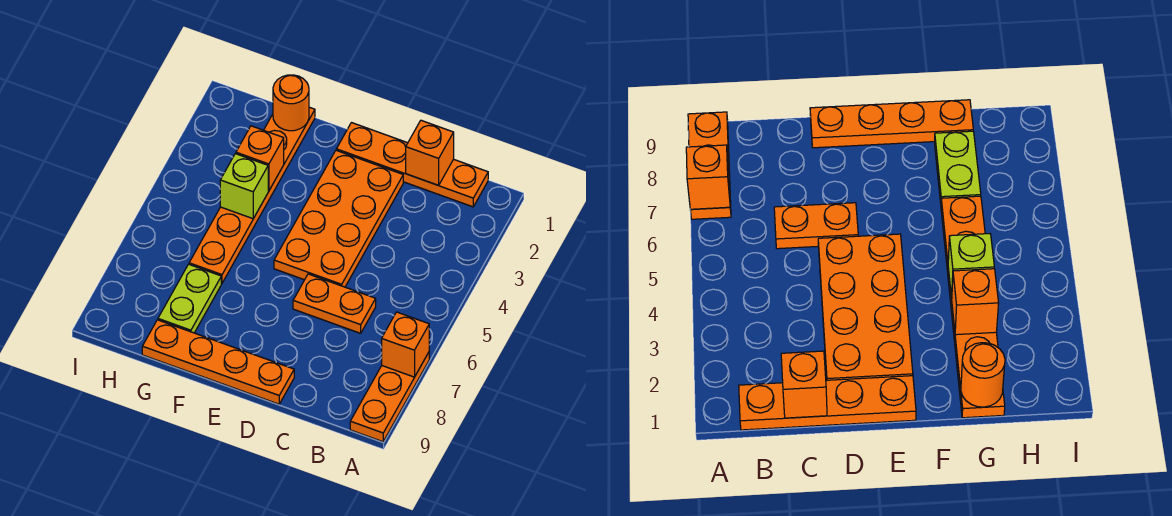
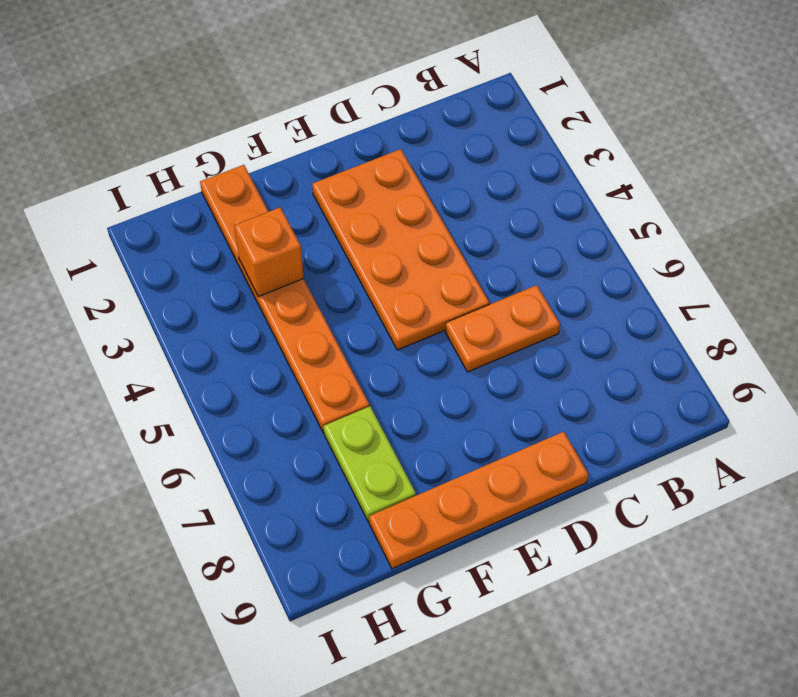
none -> orange plate A7:A9 level 1
none -> orange plate B1:E1 level 1
none -> orange brick A7 level 2

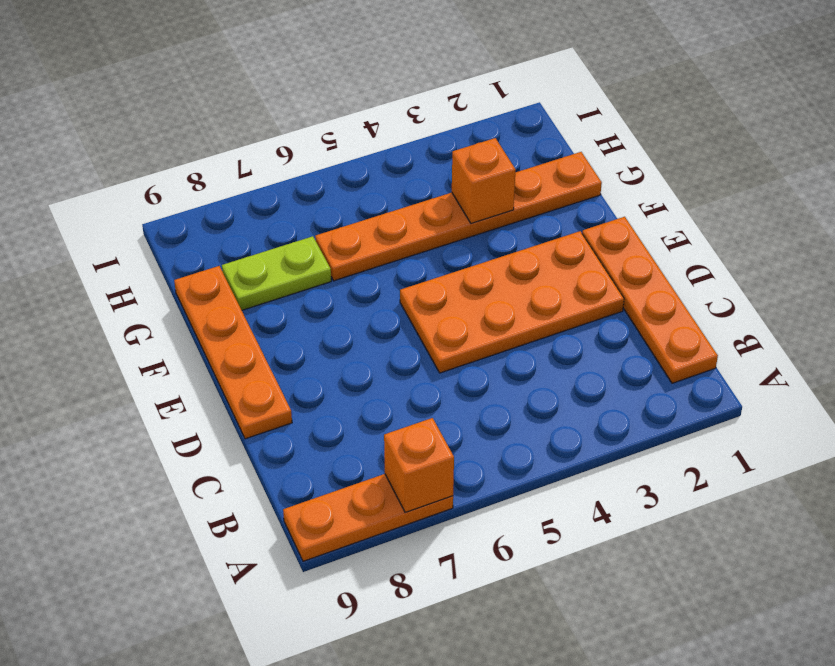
none -> orange plate C6:D6 level 1
none -> orange brick C1 level 2
none -> orange round brick G1 level 2

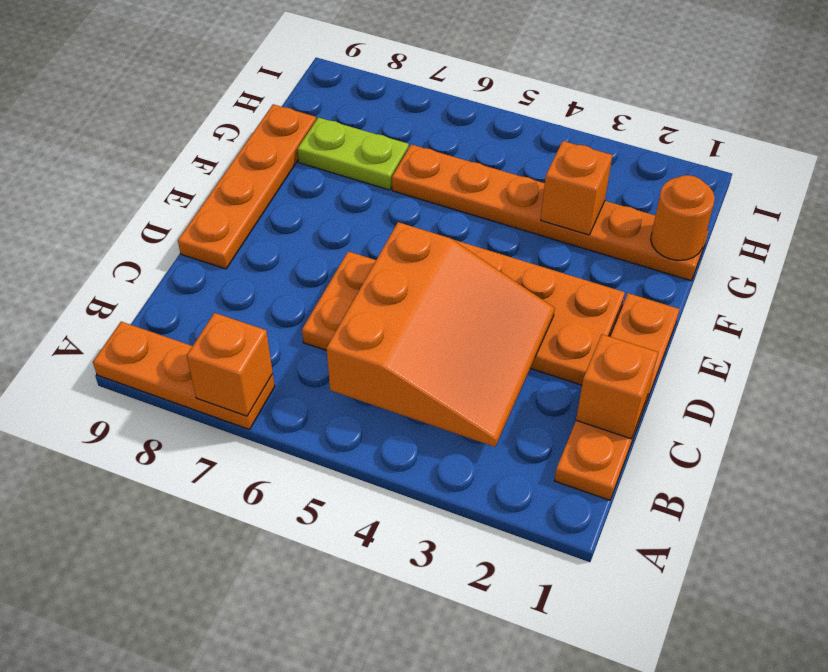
orange slope B3:D5 level 2 top 5 -> none
none -> lime brick G4 level 2

